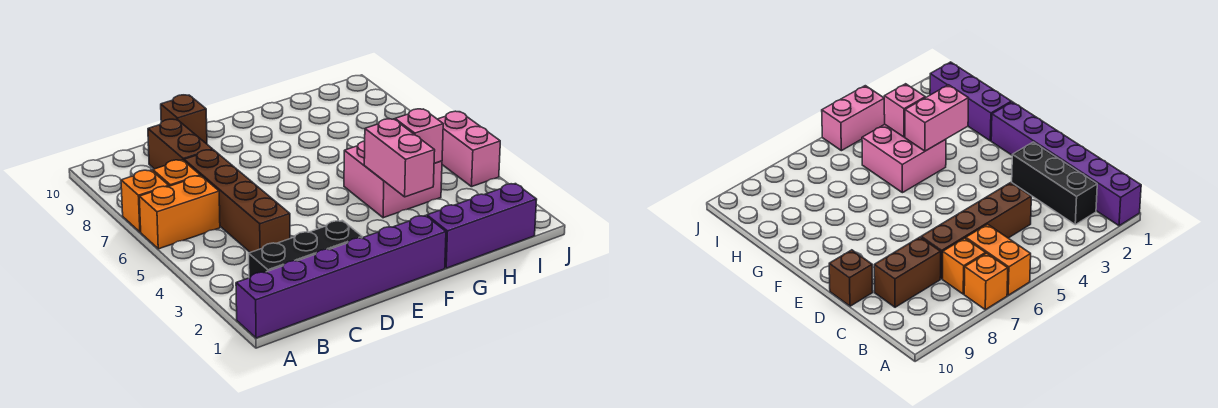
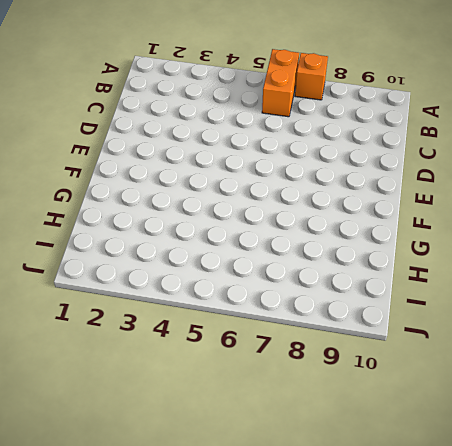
none -> purple brick A1:F1 level 1
none -> black brick B2:D2 level 1
none -> orange brick B7 level 1

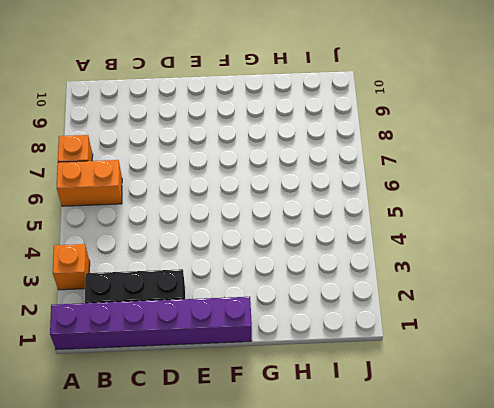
orange brick A3 level 1 -> orange brick B7 level 1
none -> brown brick C4:C7 level 1
none -> brown brick C8:C9 level 1
none -> brown brick D10 level 1

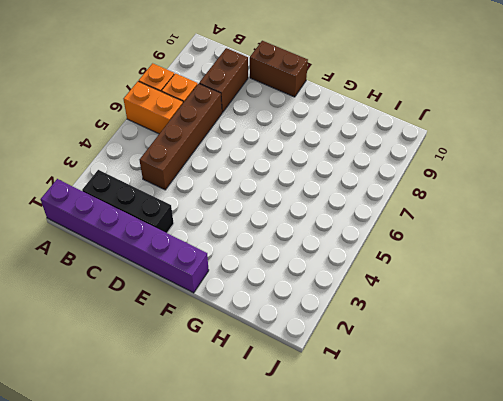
brown brick D10:E10 level 1 -> brown brick D10 level 1
none -> purple brick G1:I1 level 1
none -> pink brick G4:H5 level 1
none -> pink brick J4:J5 level 1

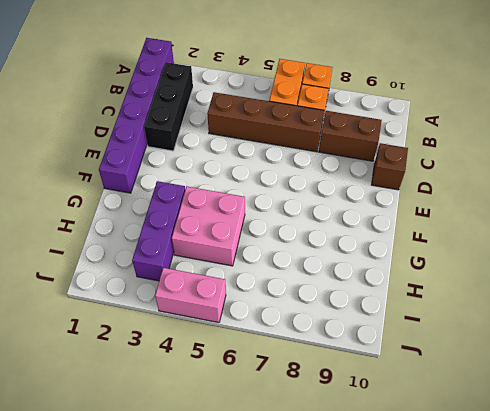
purple brick G3:I3 level 1 -> purple brick G1:I1 level 1
none -> pink brick G3:G4 level 2
none -> pink brick H4 level 2

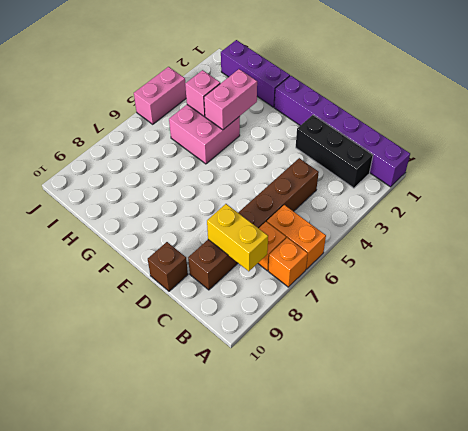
yellow brick B8:C8 level 2 -> none

